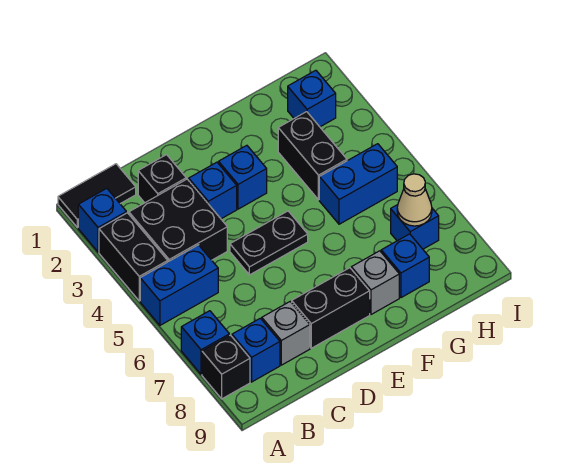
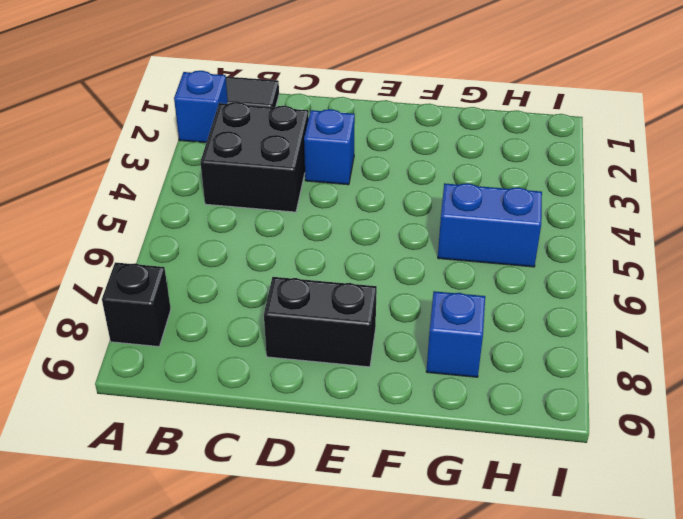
none -> black brick A3:A4 level 1
none -> blue brick A5:B5 level 1
none -> blue brick A7 level 1

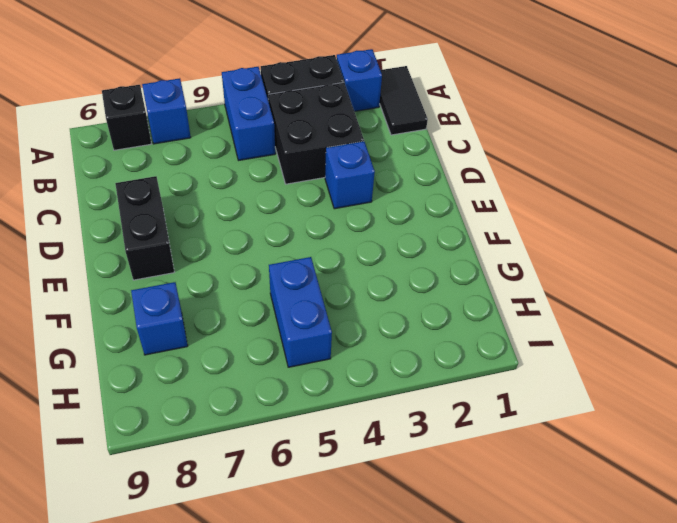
none -> blue brick B8 level 1
none -> black brick C2 level 1
none -> grey brick C8 level 1

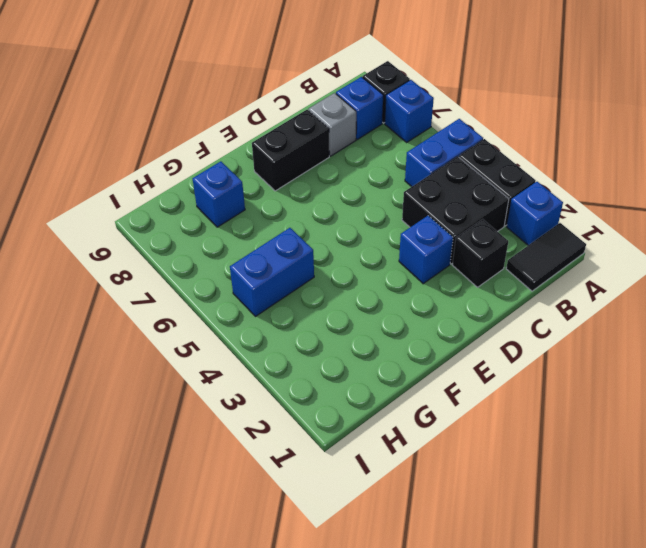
none -> black plate D5:E5 level 1
none -> blue brick E3 level 1
none -> grey brick F8 level 1

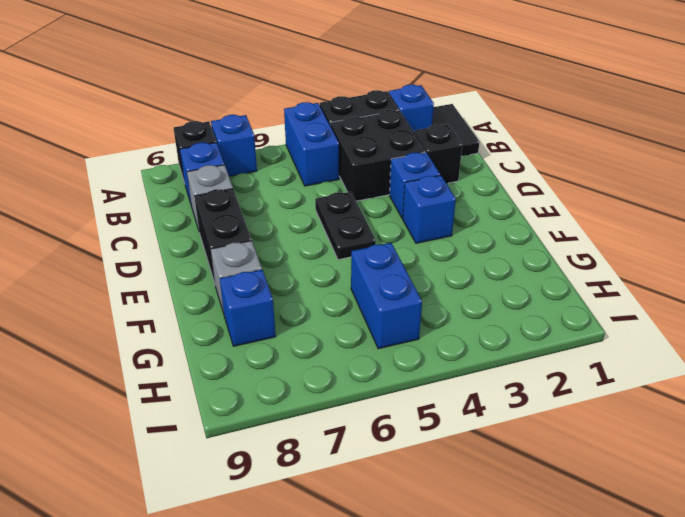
none -> black brick G3:G4 level 1
none -> blue brick H2 level 1
none -> blue brick H7 level 1

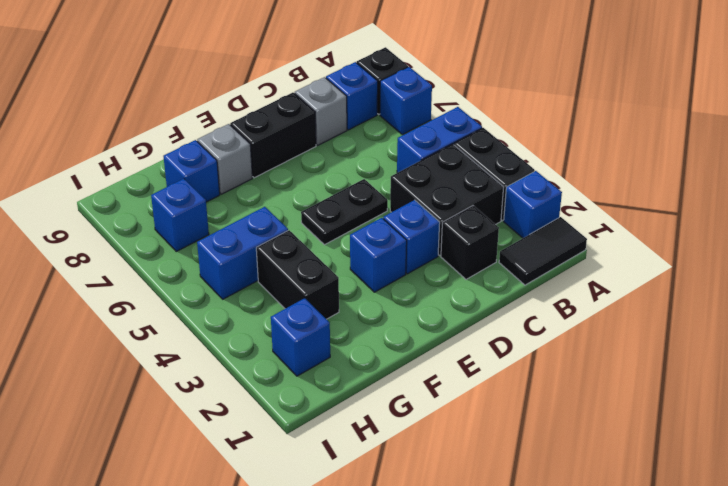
none -> tan cone H7 level 2

